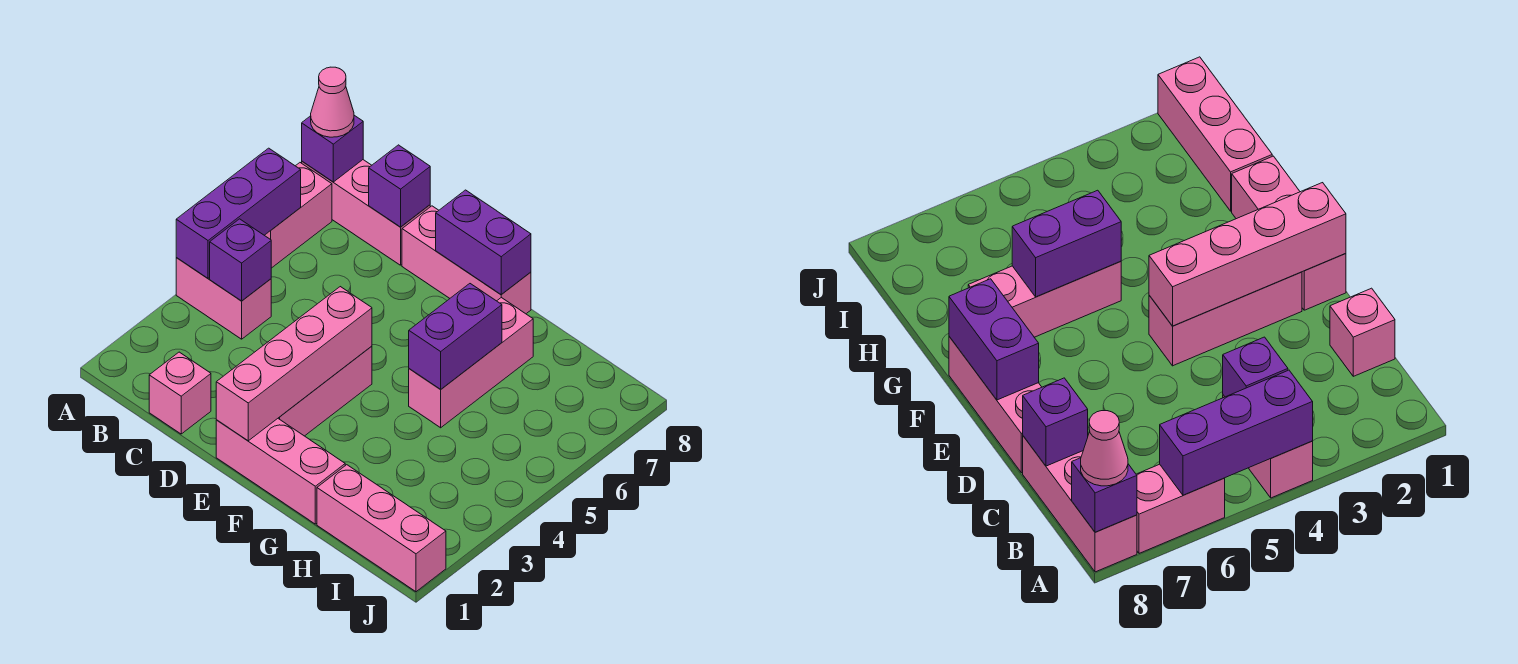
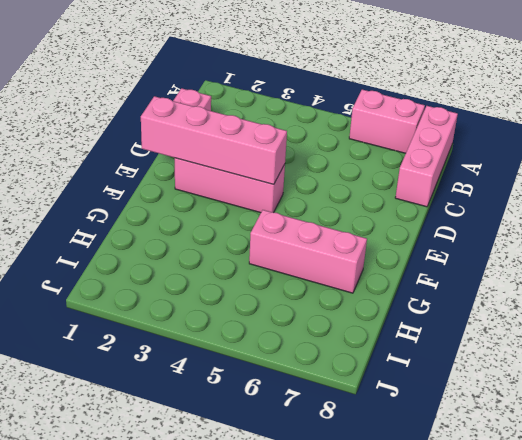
none -> pink brick A4:B4 level 1
none -> pink brick D8:F8 level 1
none -> pink brick E1:G1 level 1

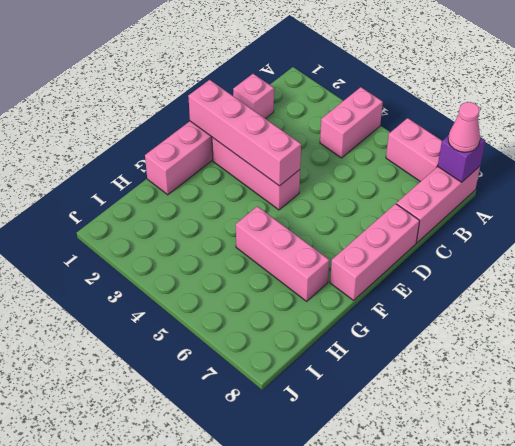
none -> pink brick H1:J1 level 1
none -> purple brick A4:A6 level 2
none -> purple brick B4 level 2

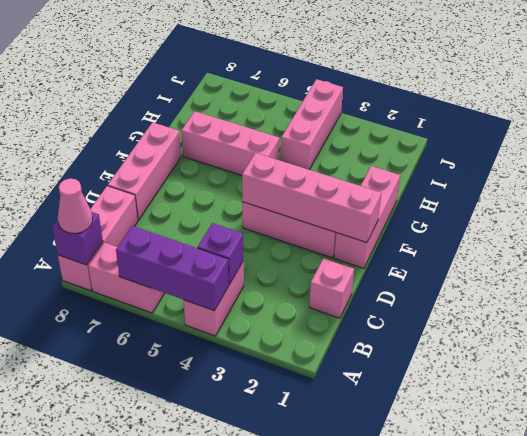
pink brick H4:J4 level 1 -> pink brick H1:J1 level 1
none -> purple brick C8 level 2
none -> purple brick E8:F8 level 2
none -> purple brick G5:G6 level 2

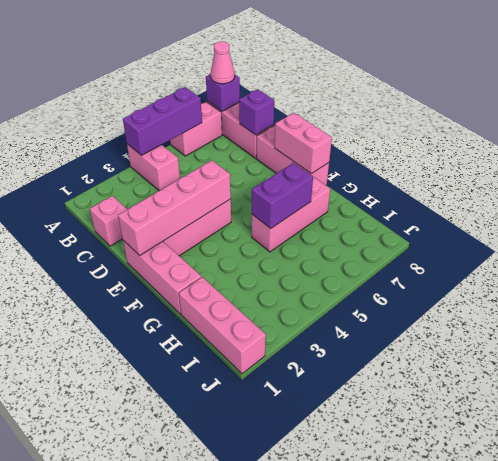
pink brick E8:F8 level 2 -> purple brick E8:F8 level 2
none -> purple brick B4 level 2

